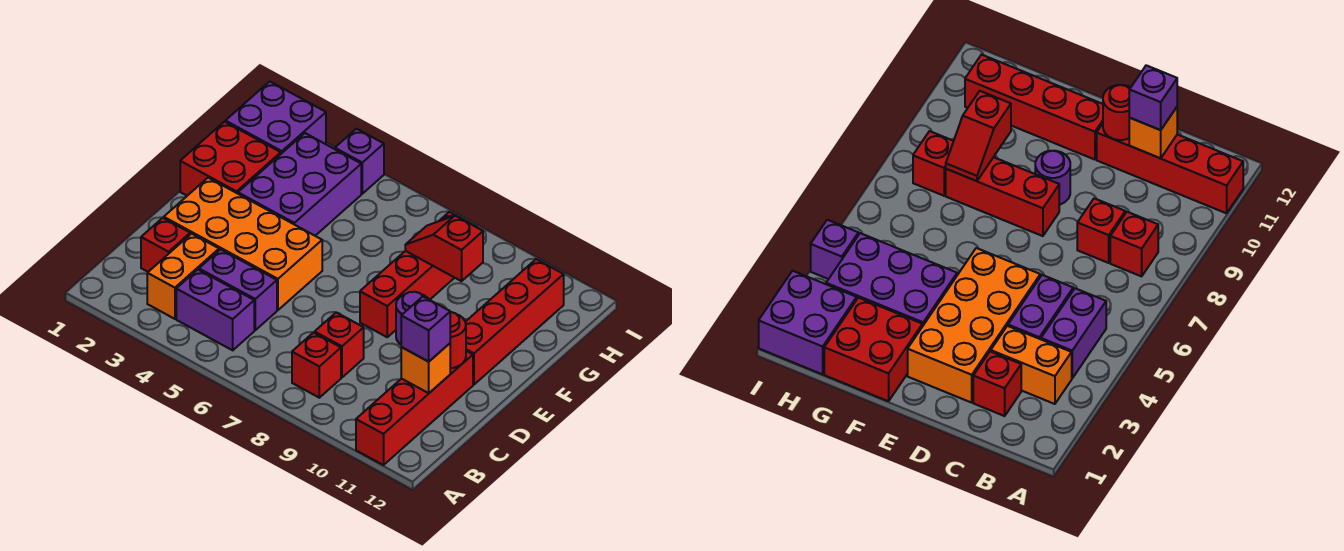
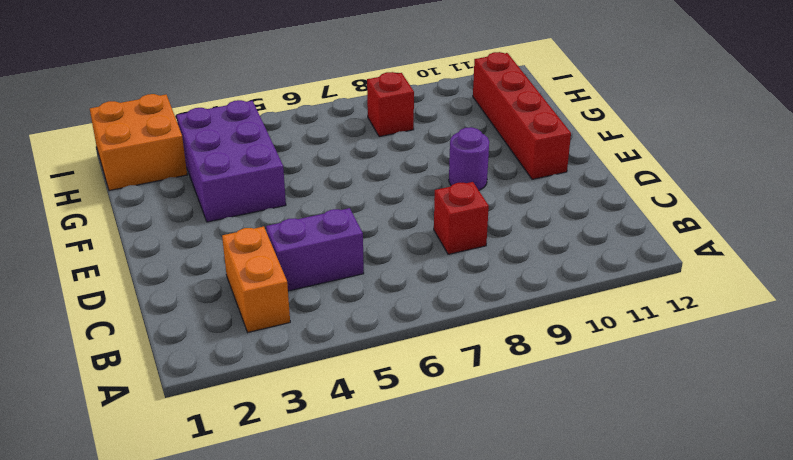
orange brick H1:I2 level 1 -> purple brick H1:I2 level 1
none -> red brick A11:D11 level 1
none -> purple brick B4:B5 level 1
none -> red brick B8 level 1

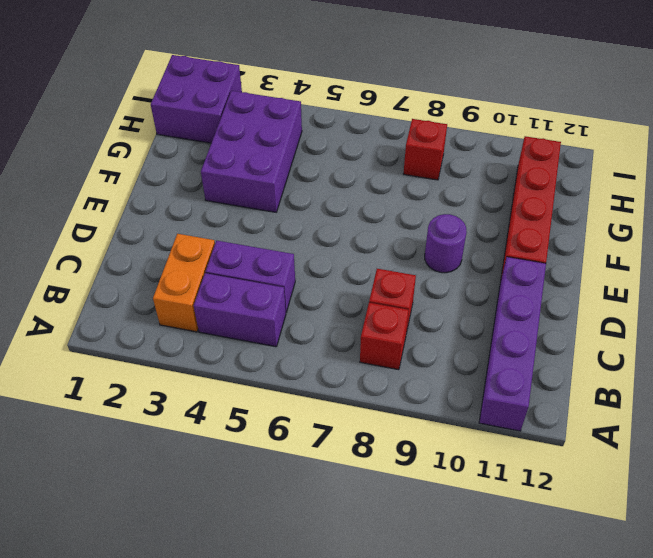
purple brick A11:D11 level 1 -> red brick A11:D11 level 1
none -> red brick C2 level 1
none -> orange brick D2:E5 level 1
none -> red brick E8:G8 level 1

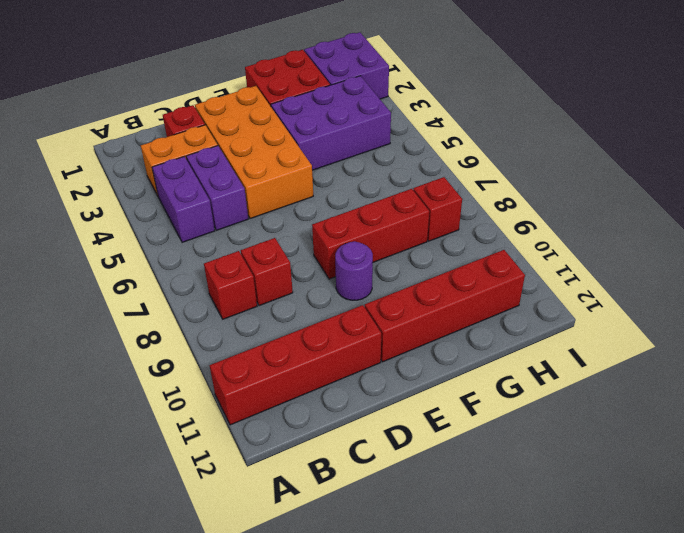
none -> purple brick I4 level 1
none -> orange brick C11 level 2
none -> red round brick D11 level 2

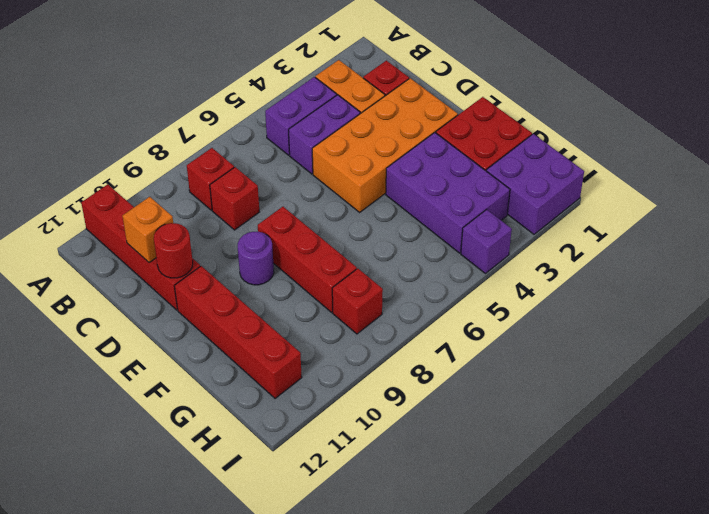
none -> red slope G8:G9 level 2 top 9
none -> purple brick C11 level 3

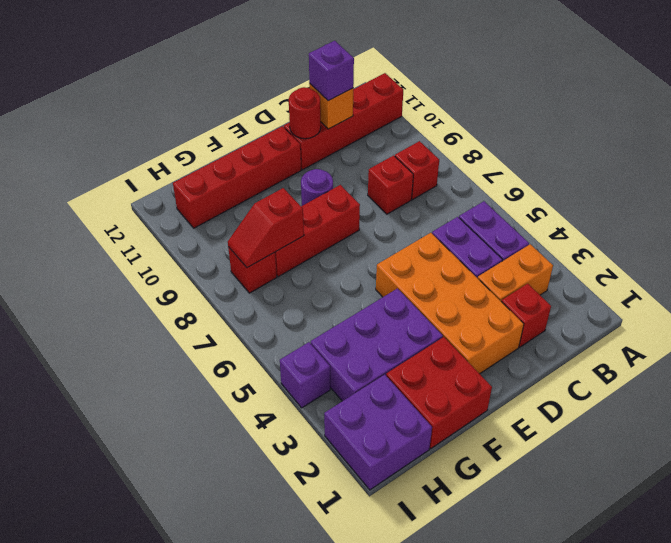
red slope G8:H8 level 2 top G -> red slope G8:G9 level 2 top 9

